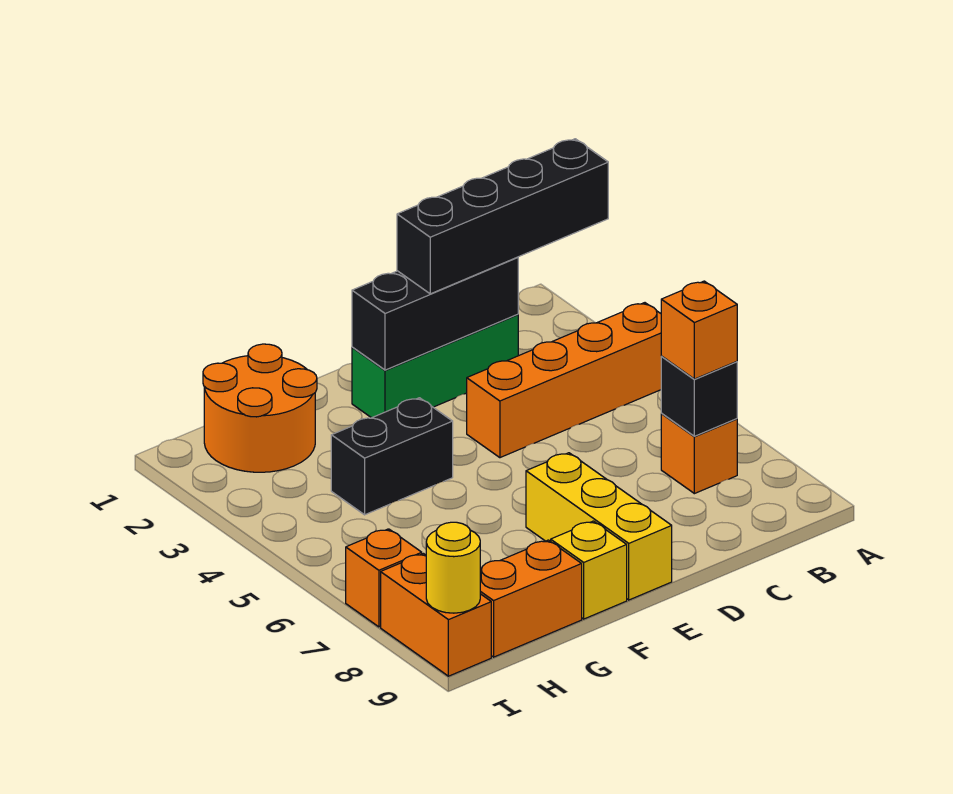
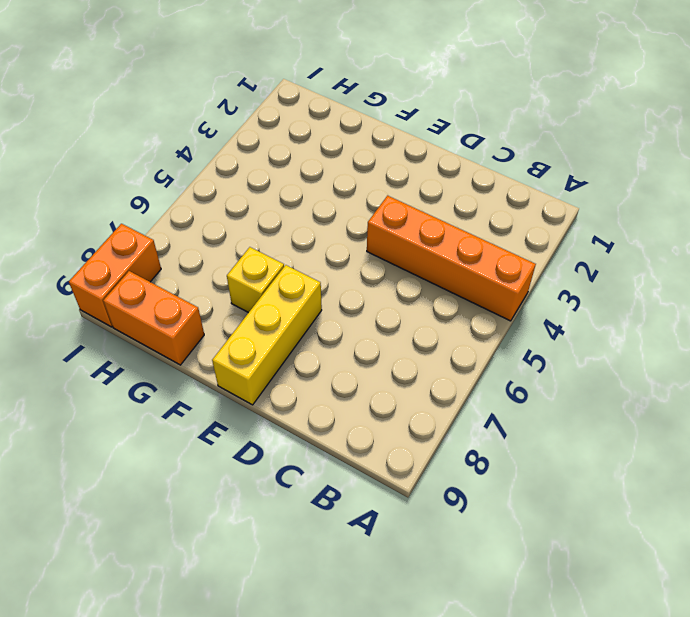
yellow brick F7 level 1 -> yellow brick F9 level 1
none -> orange brick B7 level 1
none -> green brick C2:E2 level 1
none -> black brick F4:G4 level 1

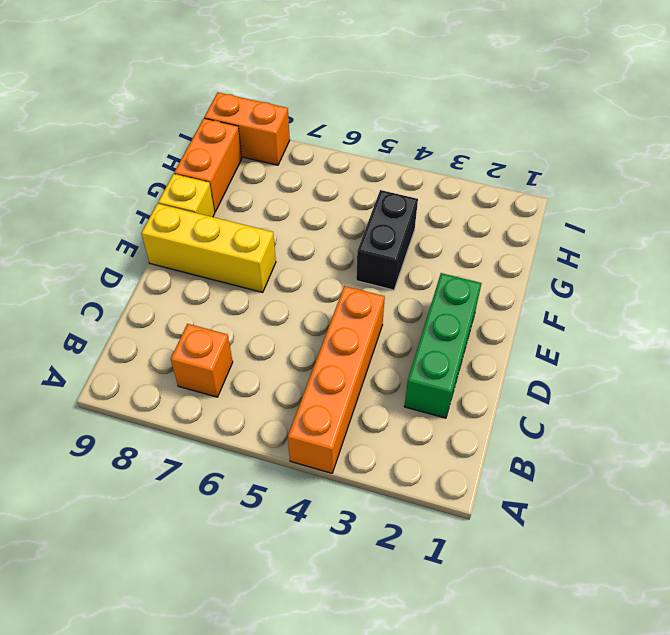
none -> orange round brick G1:H2 level 1
none -> orange brick I7 level 1
none -> black brick B7 level 2

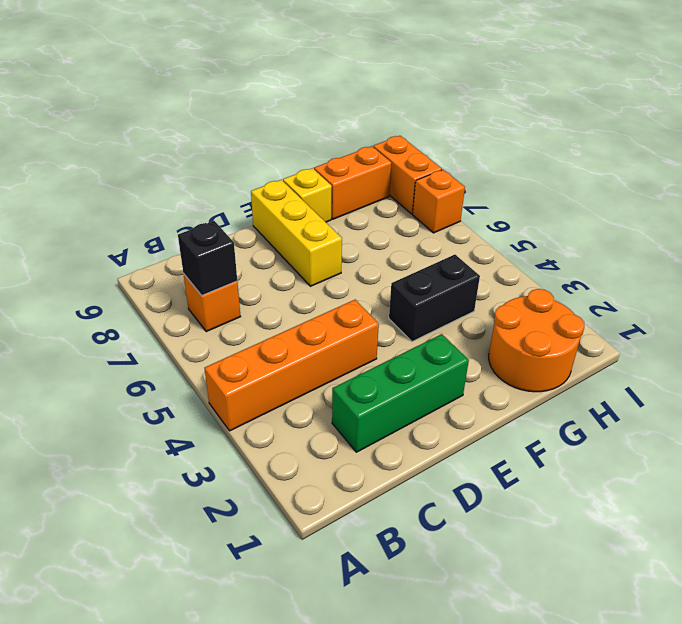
none -> black brick C2:E2 level 2
none -> yellow round brick I9 level 2
none -> black brick A2:D2 level 3

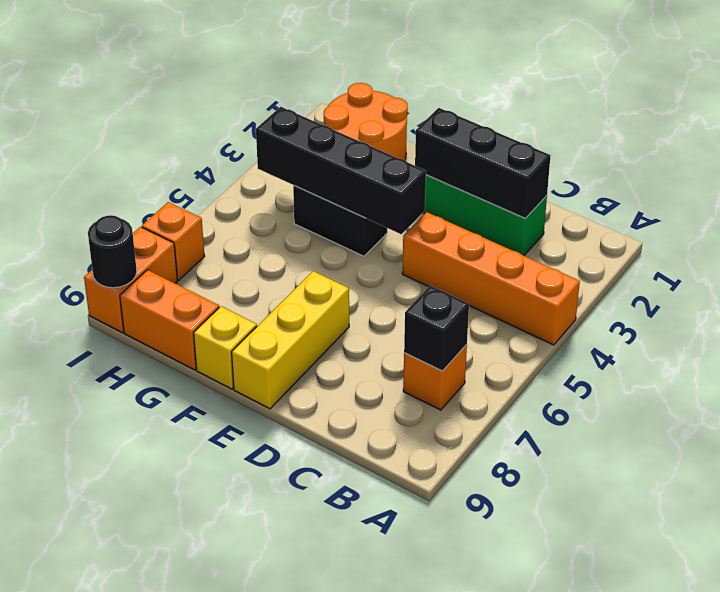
black brick E4:H4 level 2 -> black brick A2:D2 level 3
black round brick I9 level 2 -> yellow round brick I9 level 2
none -> orange brick B7 level 3

